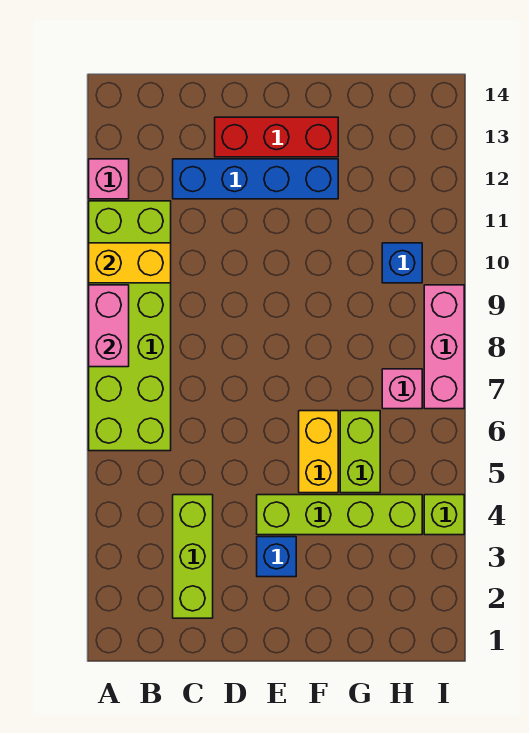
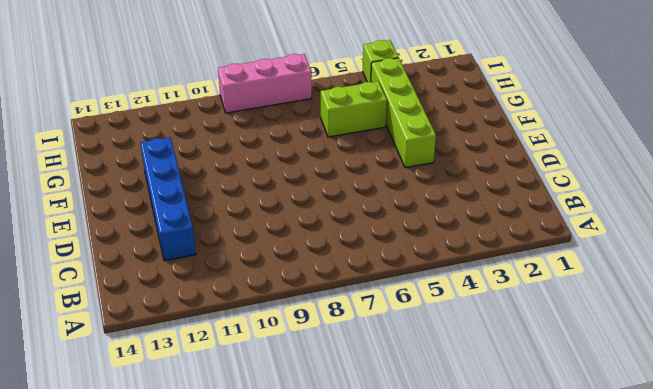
none -> lime brick A6:B11 level 1
none -> pink brick A12 level 1
none -> lime brick C2:C4 level 1

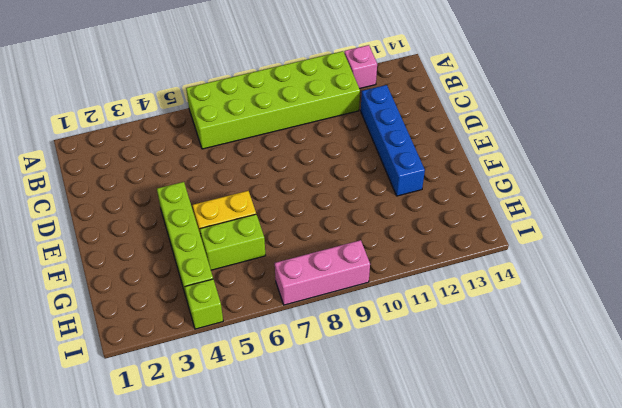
none -> lime brick C2:C4 level 1
none -> red brick D13:F13 level 1
none -> blue brick E3 level 1

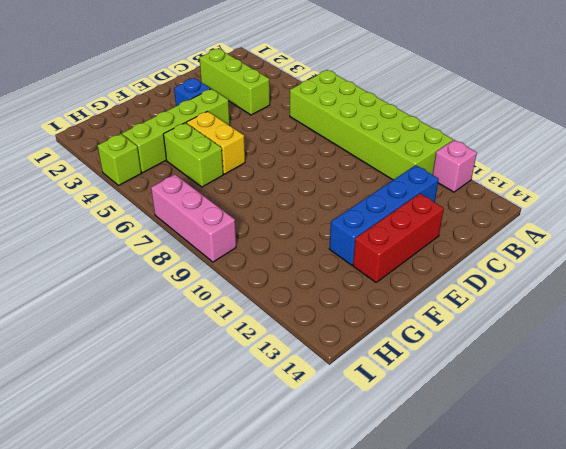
none -> pink brick H7 level 1
none -> blue brick H10 level 1
none -> pink brick A8:A9 level 2

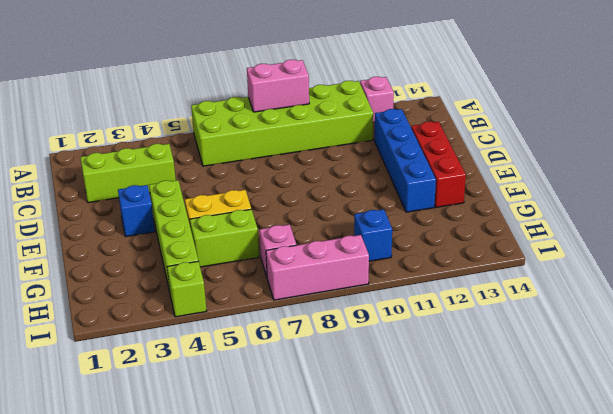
none -> yellow brick A10:B10 level 2

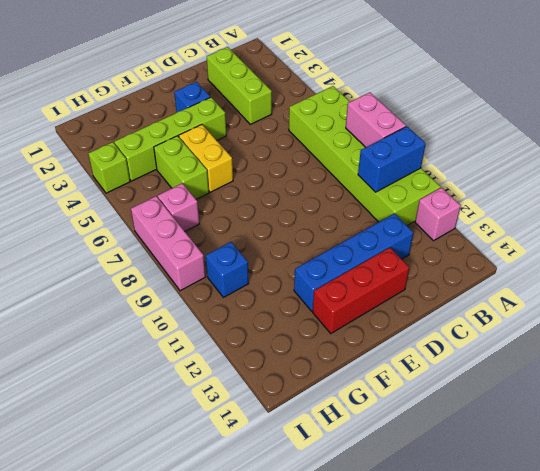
blue brick A10:B10 level 2 -> yellow brick A10:B10 level 2

